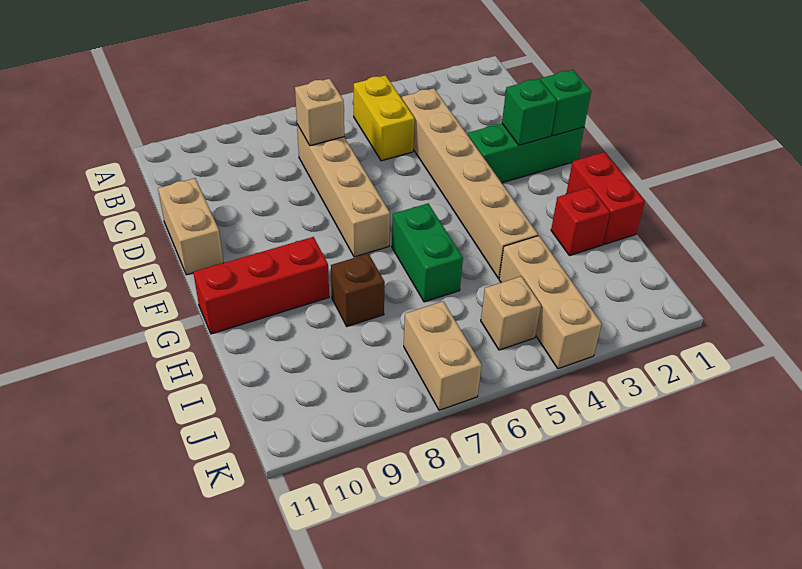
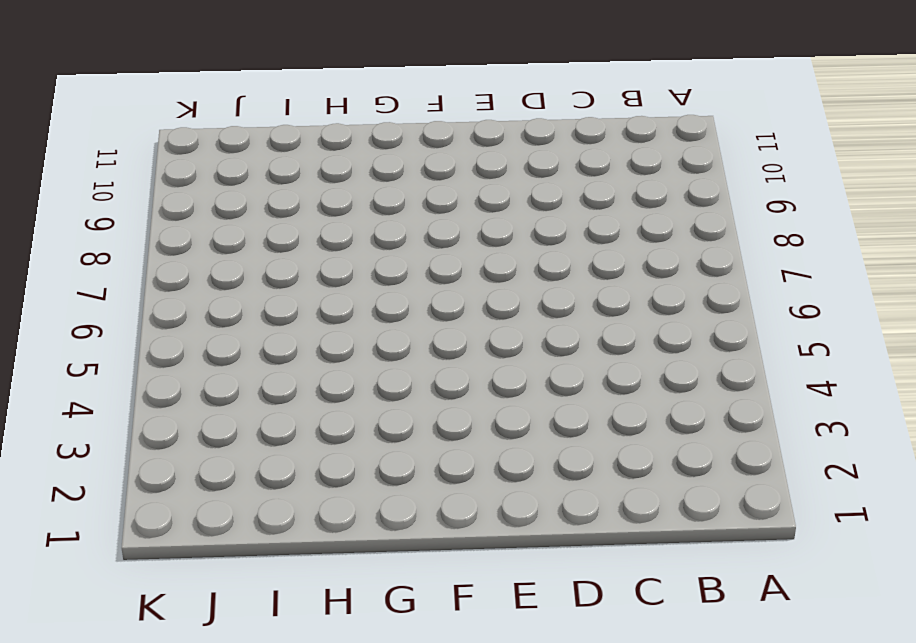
none -> yellow brick B5:C5 level 1
none -> tan brick C4:H4 level 1
none -> tan brick C7:F7 level 1

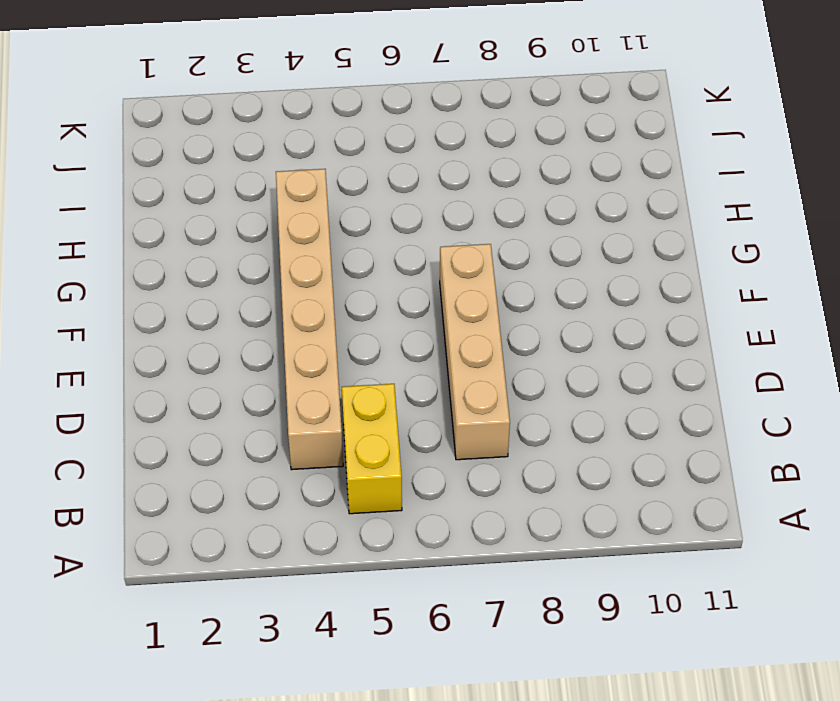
none -> tan brick D11:E11 level 1
none -> green brick E1:E3 level 1
none -> red brick G1:H1 level 1

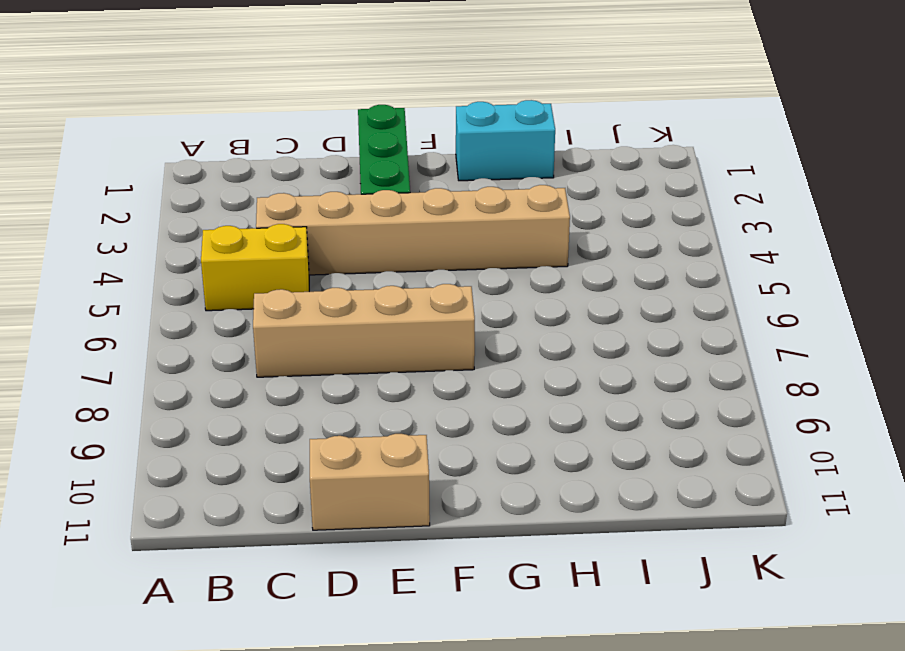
cyan brick G1:H1 level 1 -> red brick G1:H1 level 1
none -> green brick G6:H6 level 1
none -> red brick G9:G11 level 1
none -> red brick H2 level 1

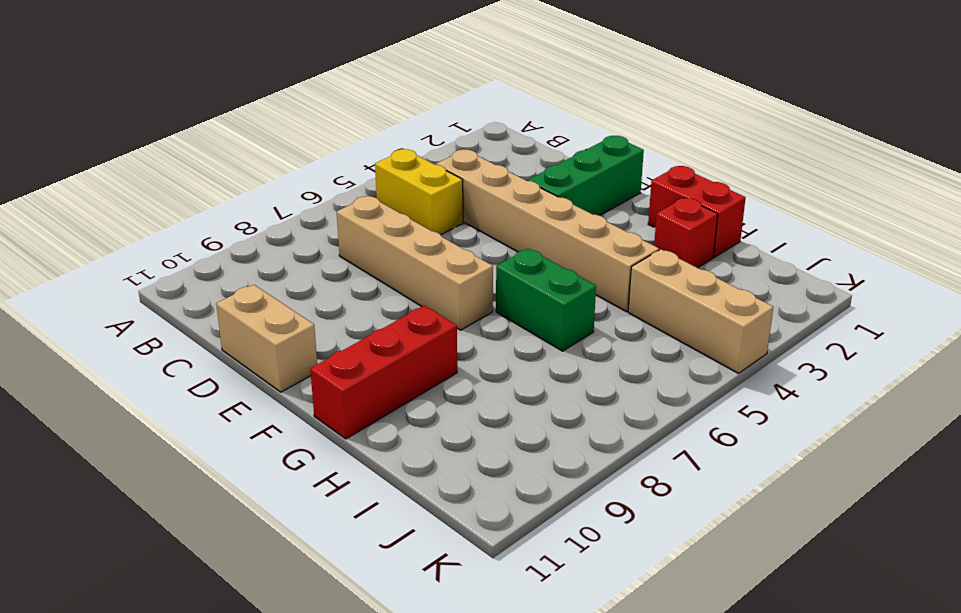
none -> brown brick H8 level 1
none -> tan brick J5 level 1
none -> tan brick J7:K7 level 1

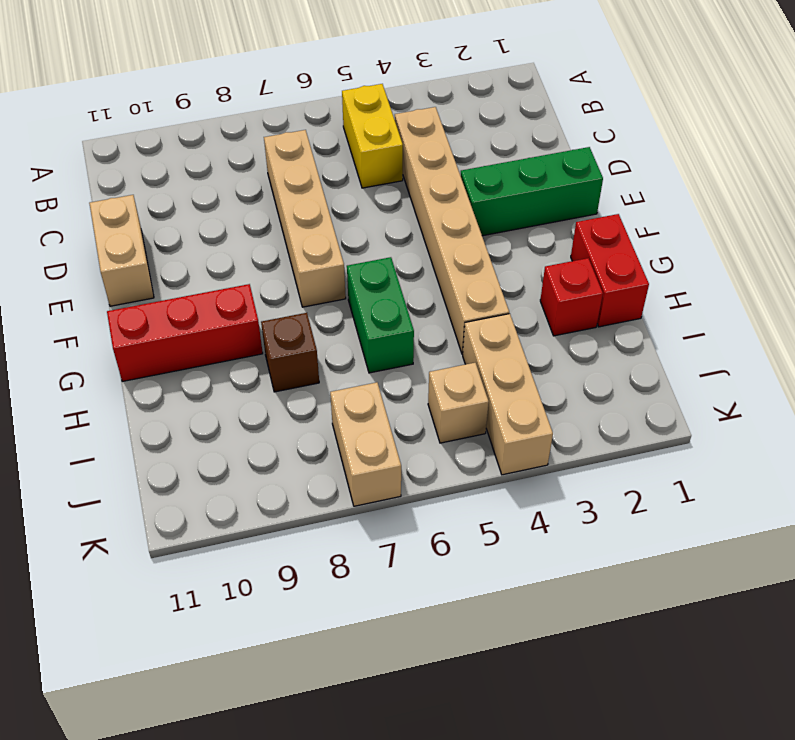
none -> tan brick C7 level 2
none -> green brick E1 level 2
none -> green brick E2 level 2

